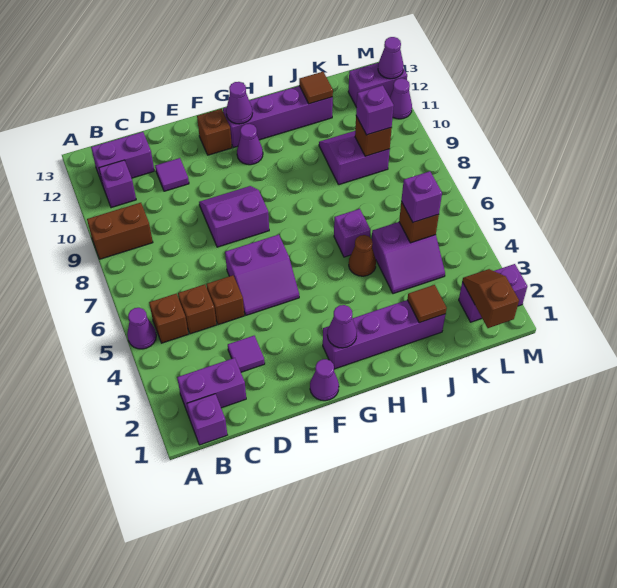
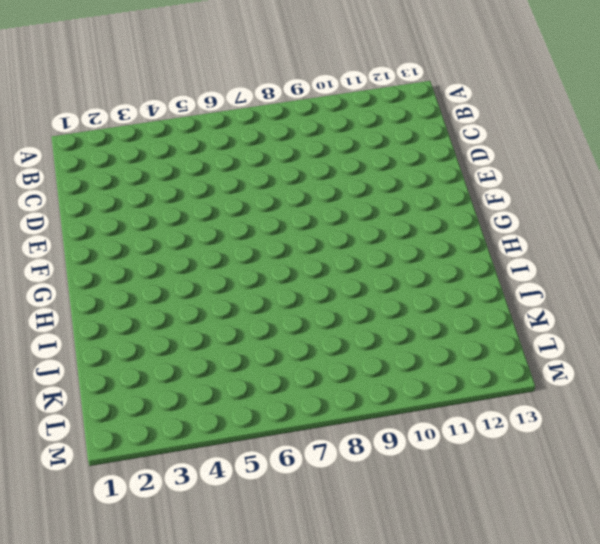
none -> purple cone A5 level 1
none -> brown brick A9:B9 level 1
none -> purple brick B1 level 1
none -> purple brick B2:C2 level 1

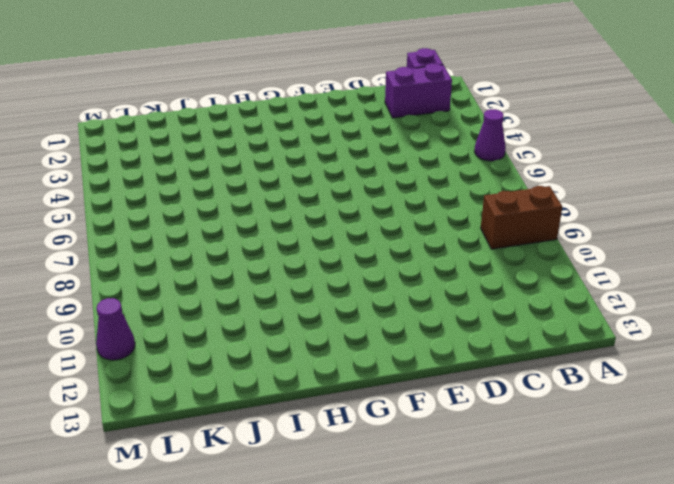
none -> brown brick B5 level 1
none -> purple brick B11 level 1
none -> purple brick B12:C12 level 1
none -> brown brick C5 level 1

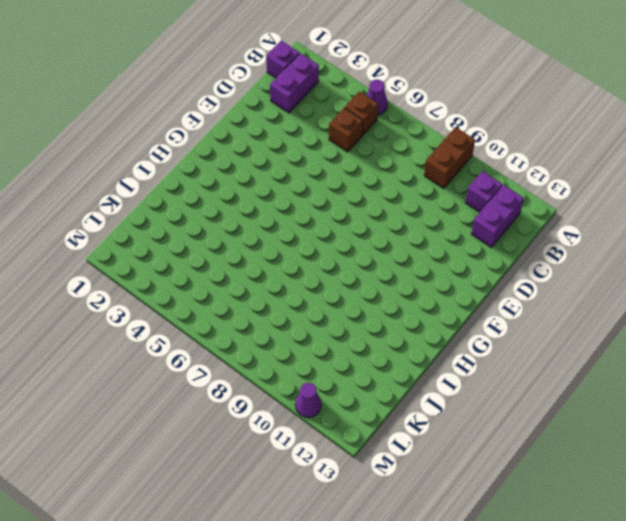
none -> purple tile D3 level 1
none -> brown brick D5 level 1
none -> purple tile D11 level 1
none -> purple slope E5:F6 level 1 top 6

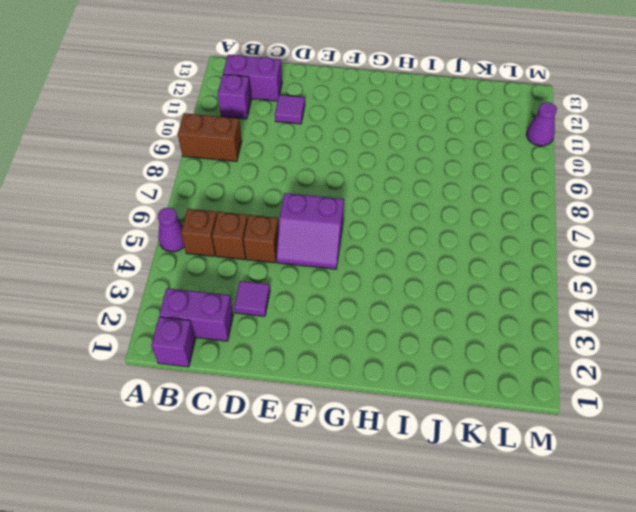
none -> purple slope E8:F9 level 1 top 8
none -> purple cone F1 level 1
none -> brown brick F12 level 1
none -> purple brick G2:J2 level 1

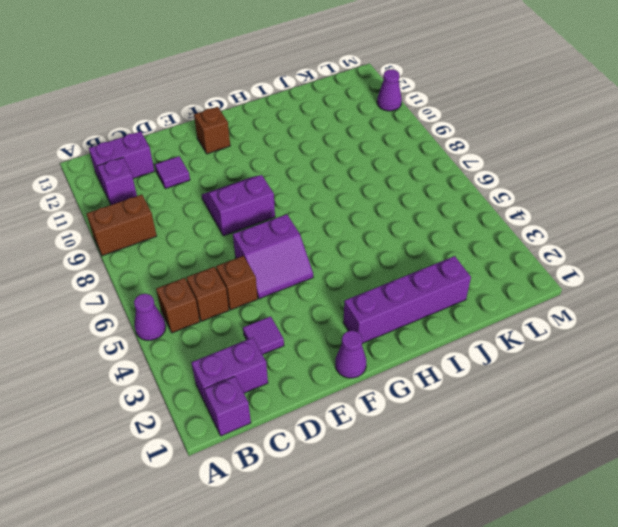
none -> purple cone G11 level 1
none -> purple brick G12:J12 level 1
none -> brown cone I5 level 1
none -> purple brick I6 level 1

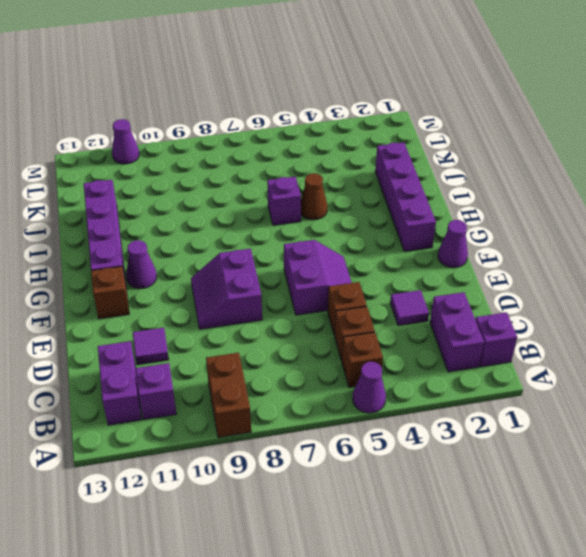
none -> purple slope J4:K5 level 1 top 5
none -> purple slope J9:K10 level 1 top 9
none -> purple brick L2:M2 level 1
none -> purple brick L12:M12 level 1

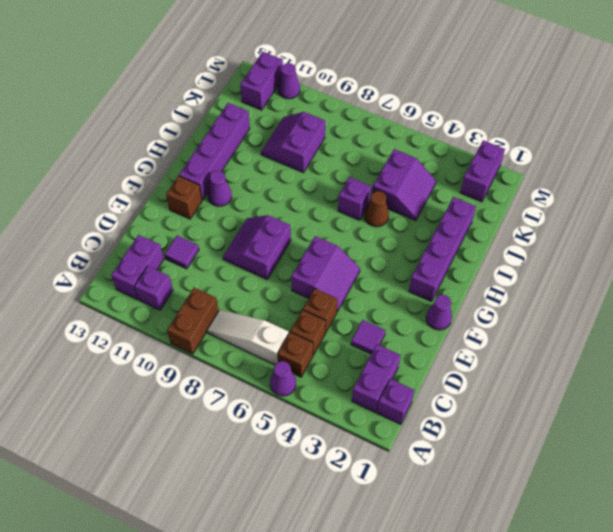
white slope B6:B8 level 1 top 6 -> none
none -> purple cone G2 level 2
none -> purple cone G12 level 2
none -> brown tile J2 level 2
none -> brown tile J12 level 2

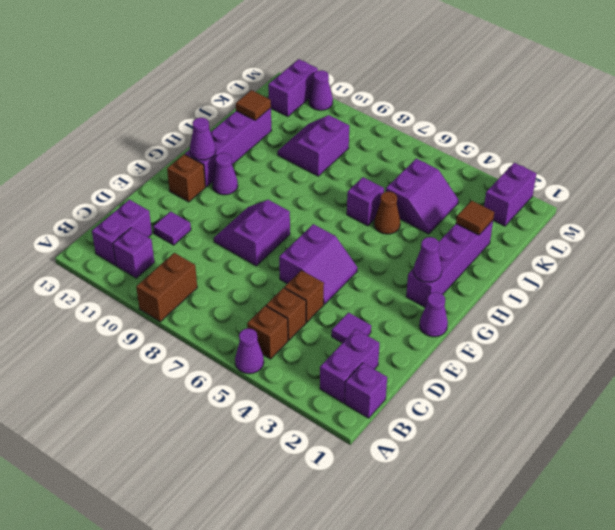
none -> brown brick K5 level 2
none -> brown brick K9 level 2
none -> brown slope L1:L2 level 2 top 1
none -> purple cone M12 level 2

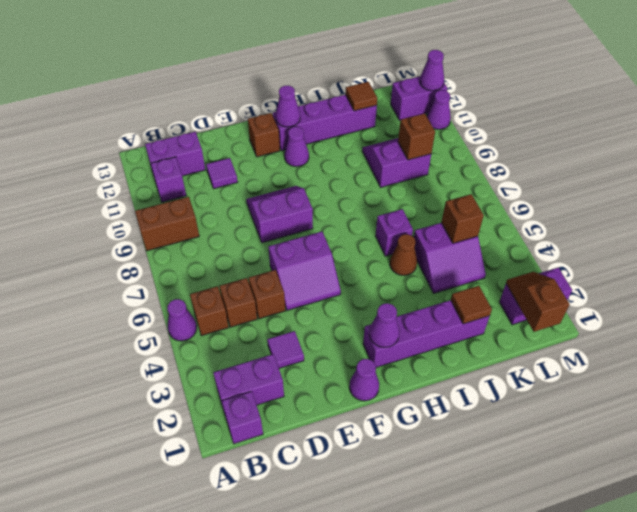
none -> purple brick K5 level 3
none -> purple brick K9 level 3

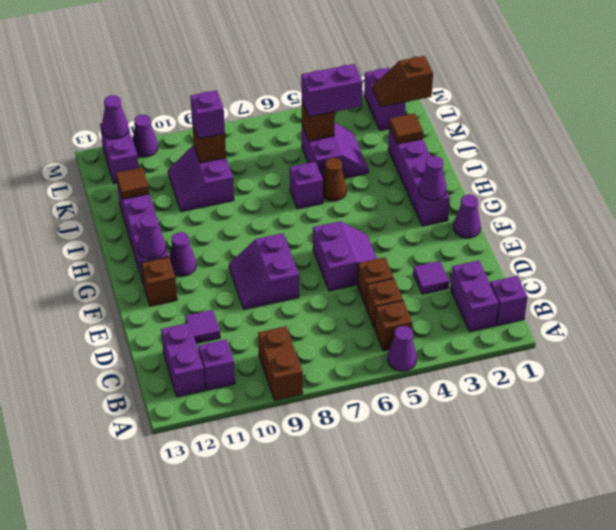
purple brick K4:K5 level 3 -> purple brick K5 level 3

